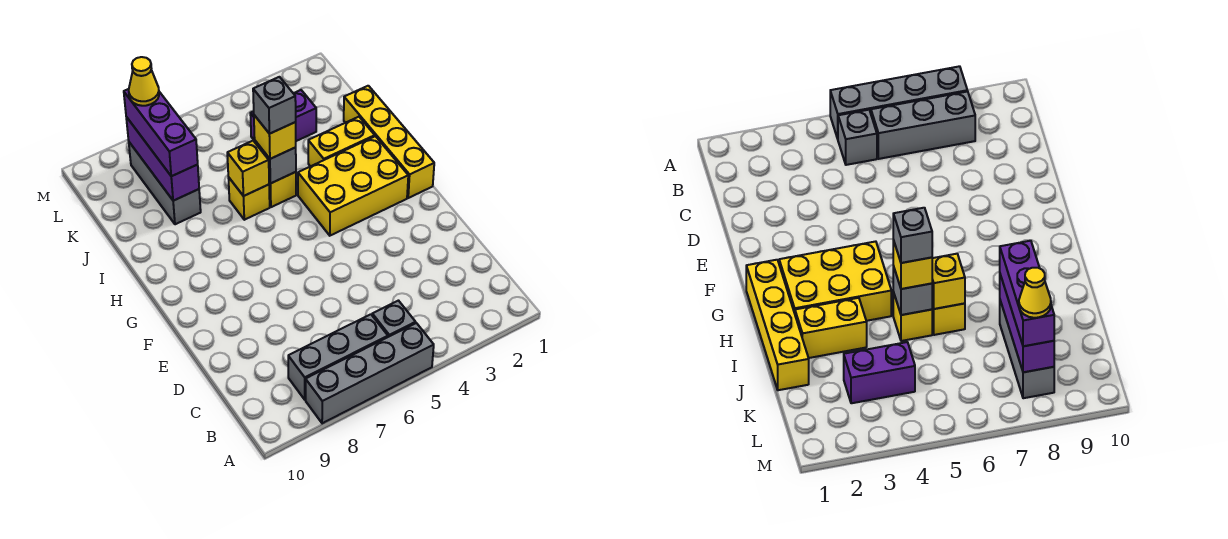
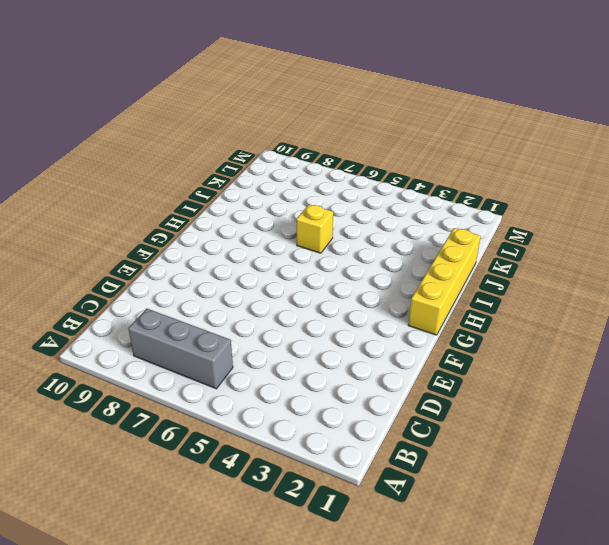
none -> grey brick A5:A8 level 1
none -> grey brick B5 level 1
none -> yellow brick G2:H4 level 1

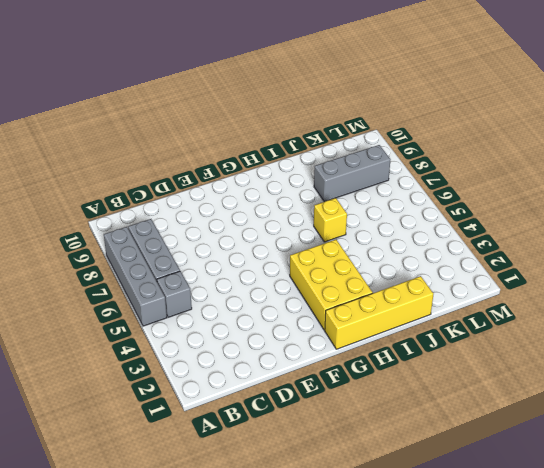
none -> yellow brick I2:I3 level 1
none -> yellow brick I5 level 1
none -> purple brick K3:K4 level 1

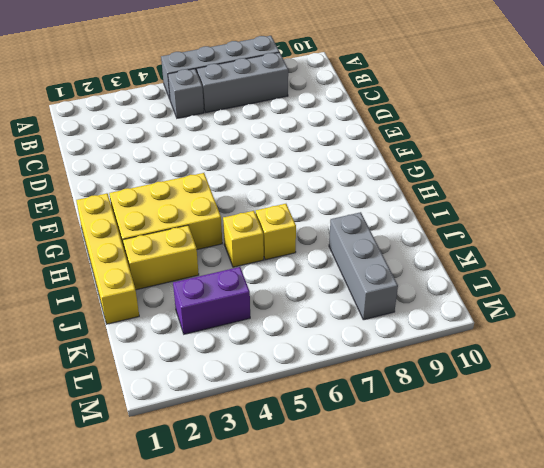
none -> grey brick I5 level 2
none -> yellow brick I6 level 2
none -> purple brick J8:L8 level 2

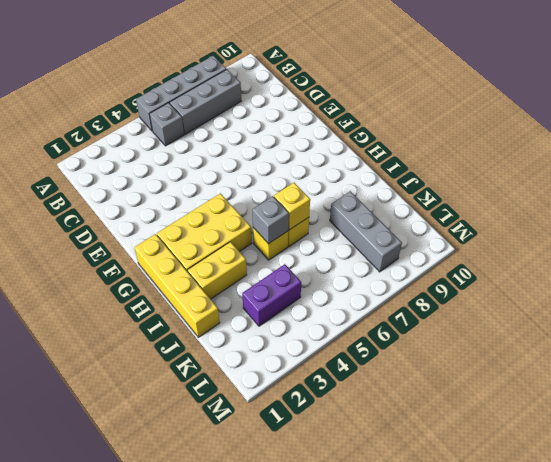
none -> purple brick J8:L8 level 2
none -> yellow brick I5 level 3
none -> purple brick J8:L8 level 3

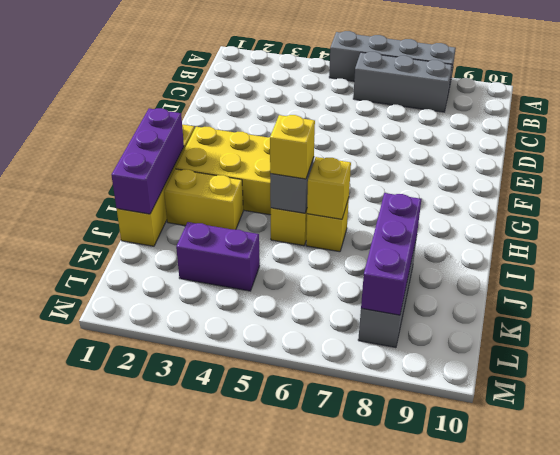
purple brick H1:J1 level 2 -> purple brick J8:L8 level 3
none -> grey brick B5 level 1
none -> grey brick I5 level 4
none -> yellow cone L8 level 4

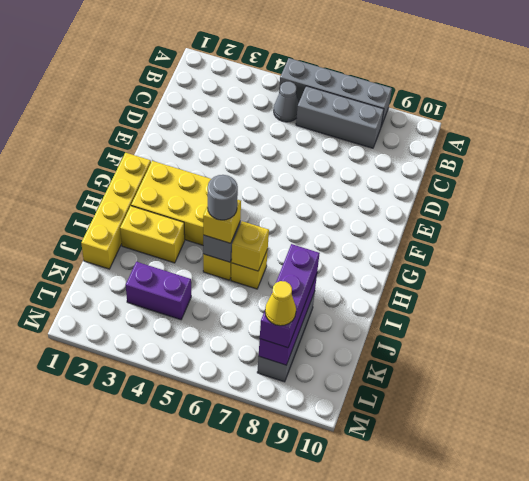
grey cone B5 level 1 -> grey brick B5 level 1
grey round brick I5 level 4 -> grey brick I5 level 4

